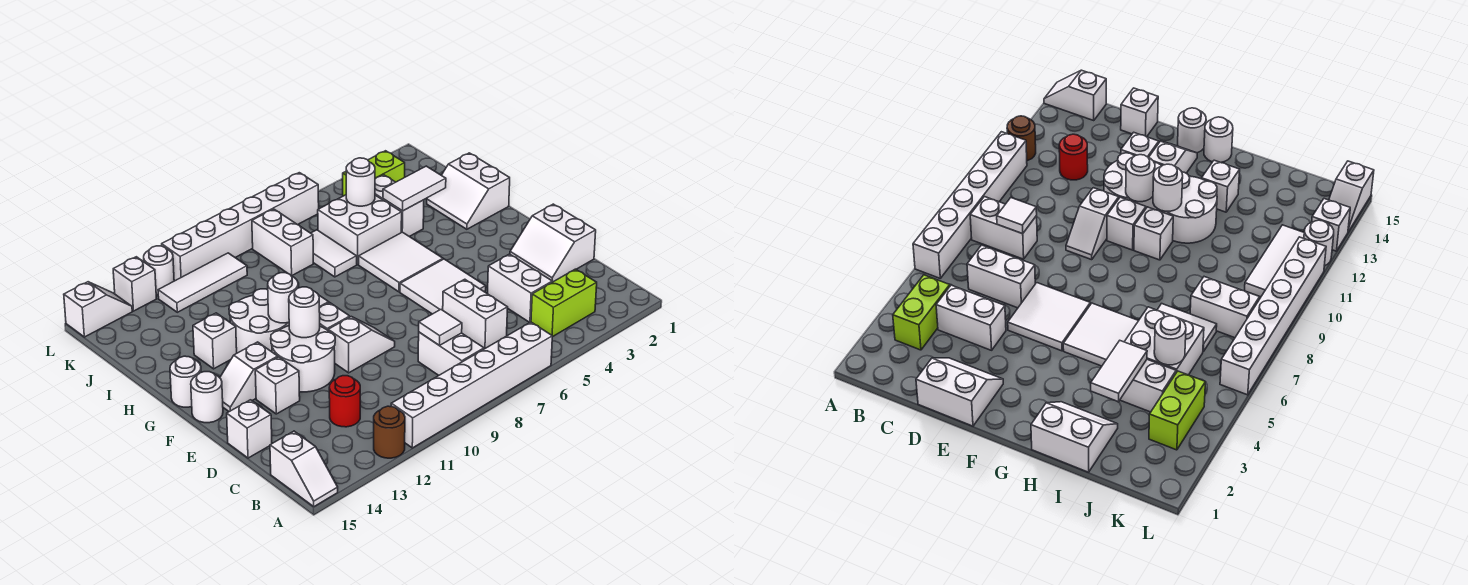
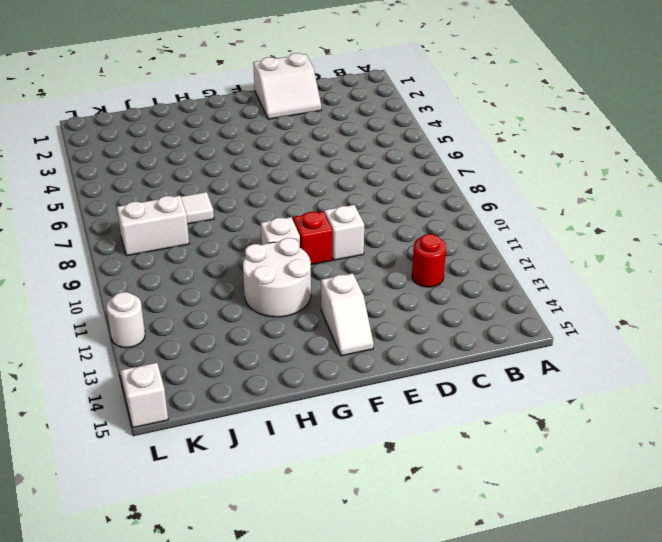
red brick F10 level 1 -> white brick F10 level 1
none -> white brick A6:A11 level 1
none -> brown round brick A12 level 1
none -> white slope A15:B15 level 1 top B
none -> lime brick B3:B4 level 1

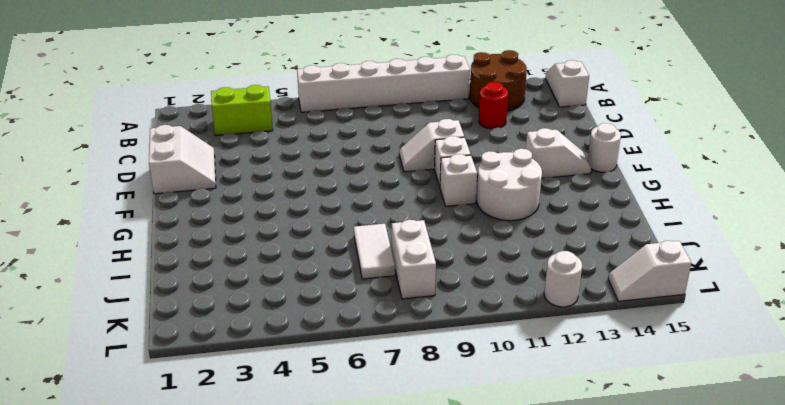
brown round brick A12:B13 level 1 -> brown round brick A12 level 1
none -> white brick B8:C8 level 1
none -> white brick C4:D4 level 1
none -> white brick C6:D6 level 1
none -> white brick D15 level 1

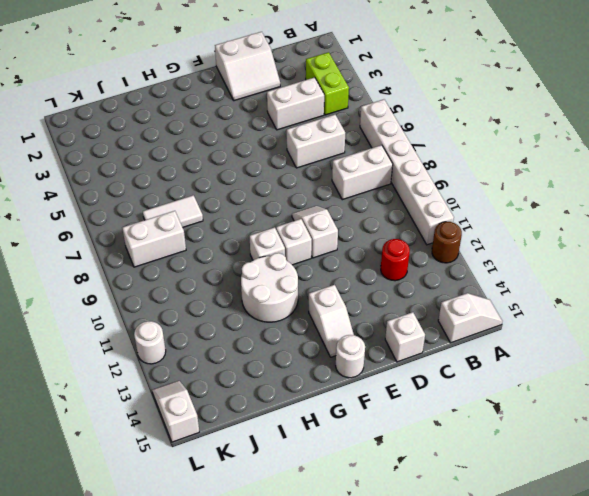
none -> white tile E5:F6 level 1
none -> white round brick E11:F12 level 1
none -> white brick E13 level 1
none -> white tile G5:H6 level 1

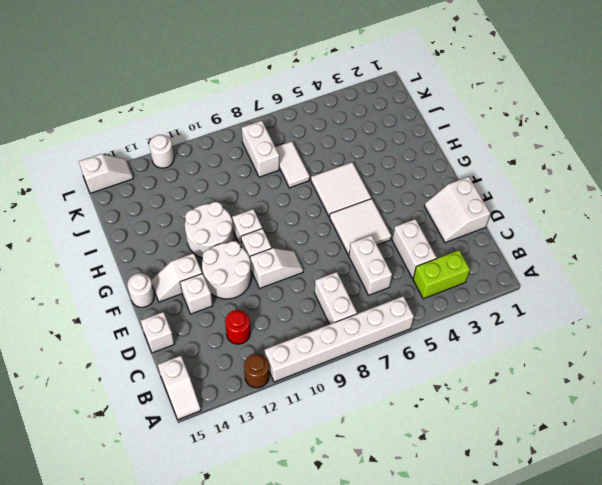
none -> white round brick G15 level 1
none -> white slope H1:I2 level 1 top 1
none -> white brick H13 level 1
none -> white brick I4:J4 level 1

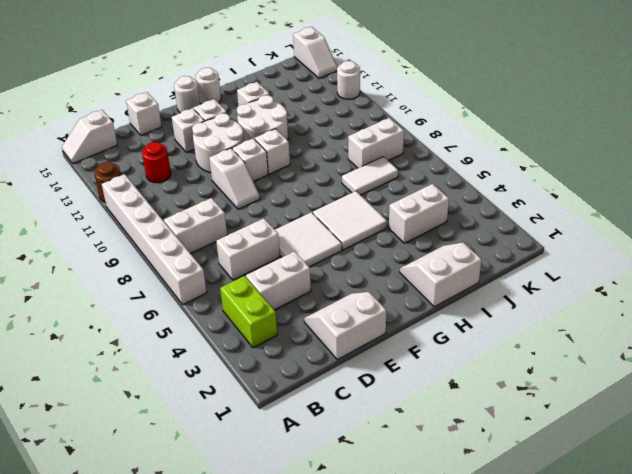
none -> white brick I5:J6 level 1
none -> lime brick K3:K4 level 1
none -> white tile K10:K12 level 1
none -> white brick L6:L11 level 1

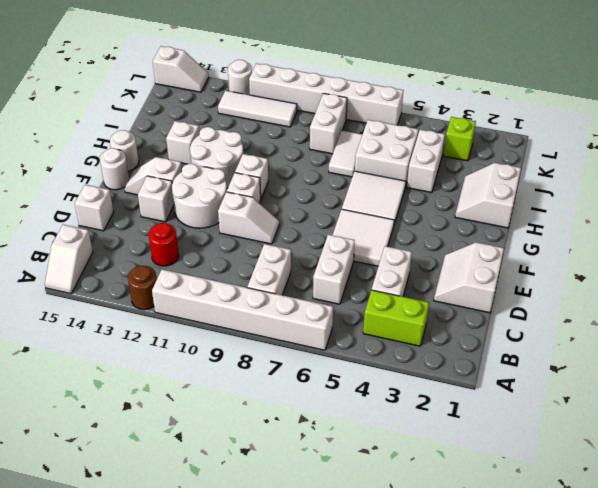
lime brick K3 level 1 -> lime brick K3:K4 level 1
none -> white brick L13 level 1
none -> white tile C8 level 2
none -> white round brick F11 level 2
none -> white round brick G11 level 2

